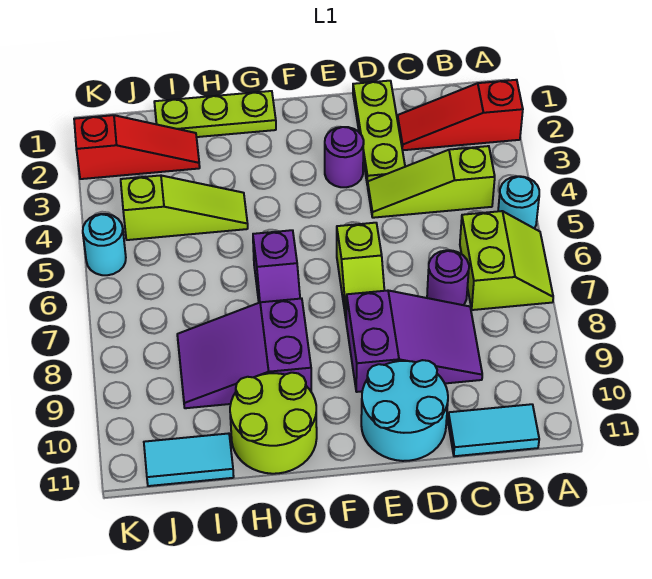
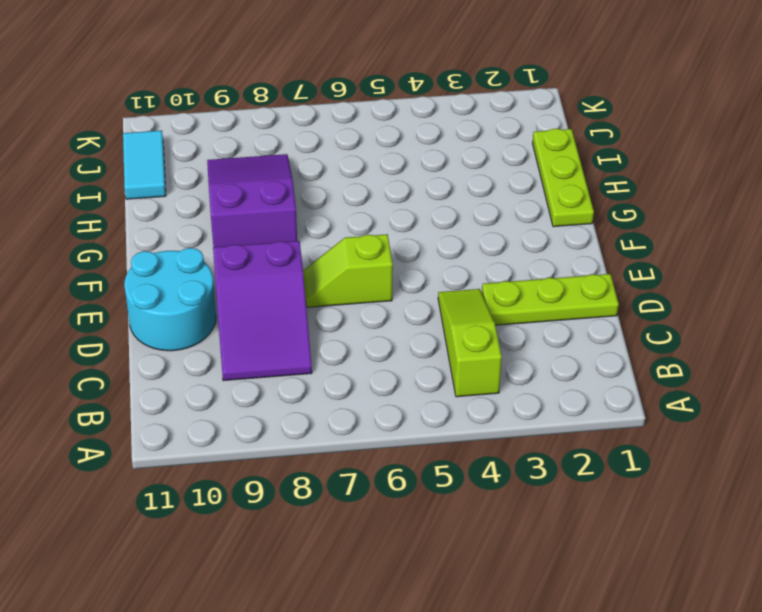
none -> red slope A2:C2 level 1 top A
none -> cyan round brick A5 level 1
none -> lime slope A6:B7 level 1 top B

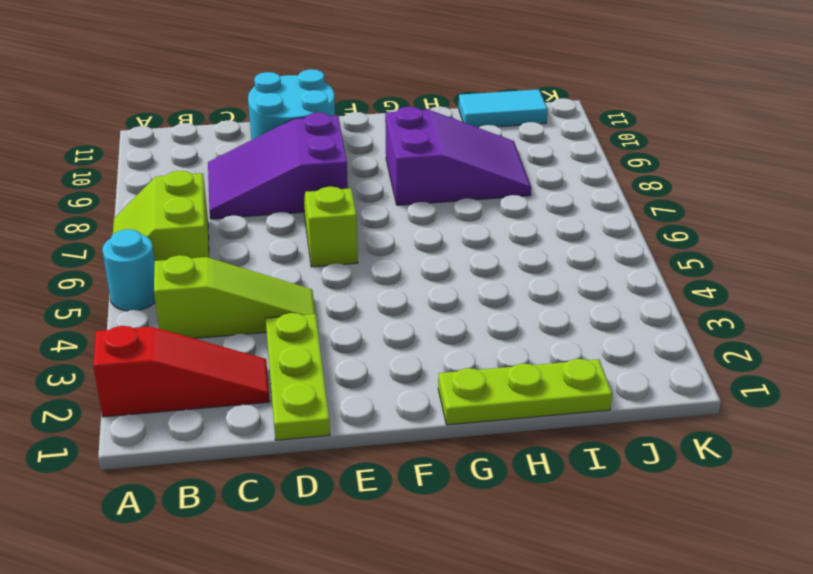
none -> cyan tile B11:C11 level 1
none -> purple round brick C7 level 1
none -> purple round brick E3 level 1

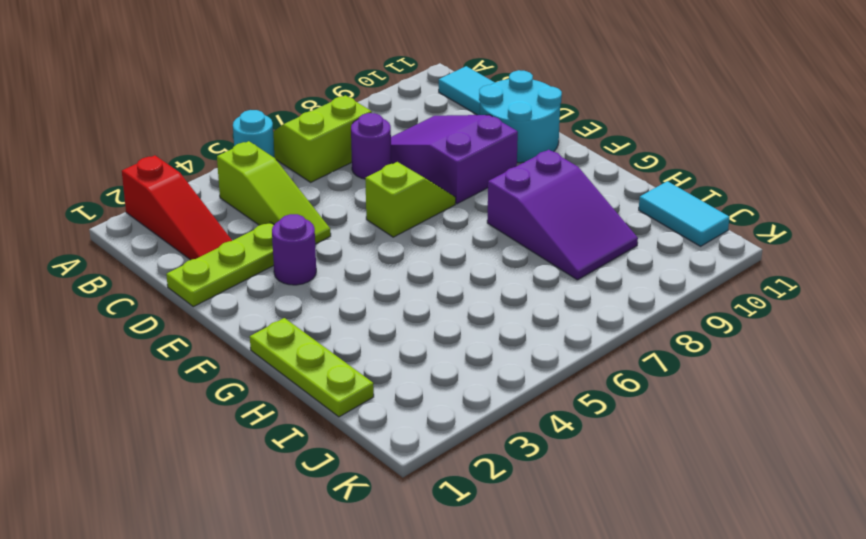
none -> purple slope G6:G7 level 1 top 6
none -> lime round brick G10:H11 level 1
none -> lime slope H4:J4 level 1 top J

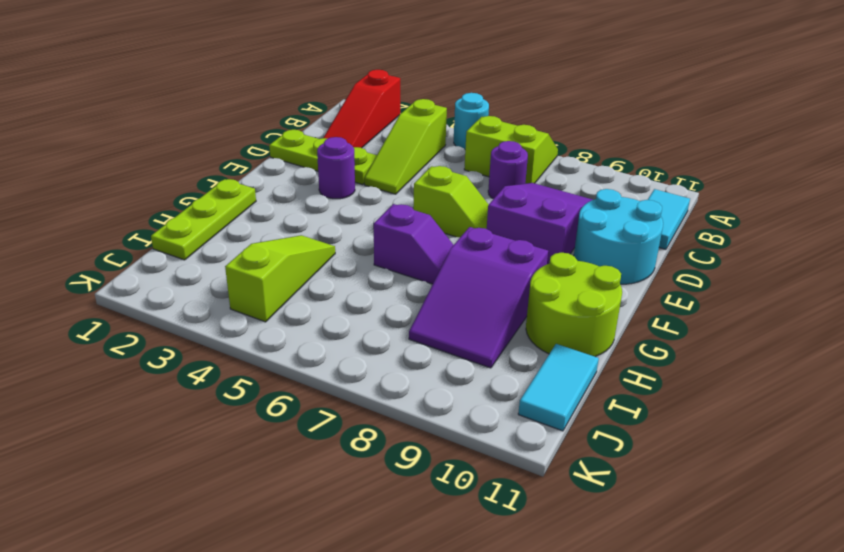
none -> red slope I2:K2 level 1 top K
none -> cyan round brick K5 level 1

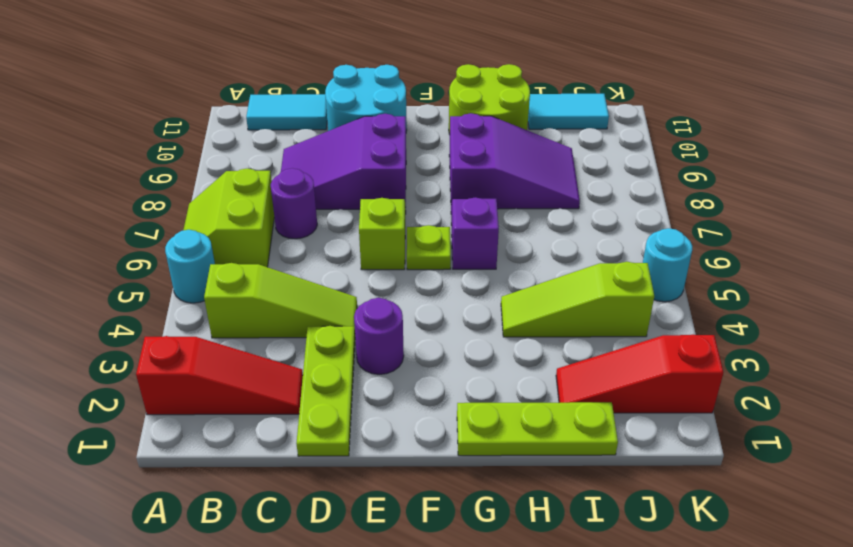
lime plate F6 level 1 -> none

